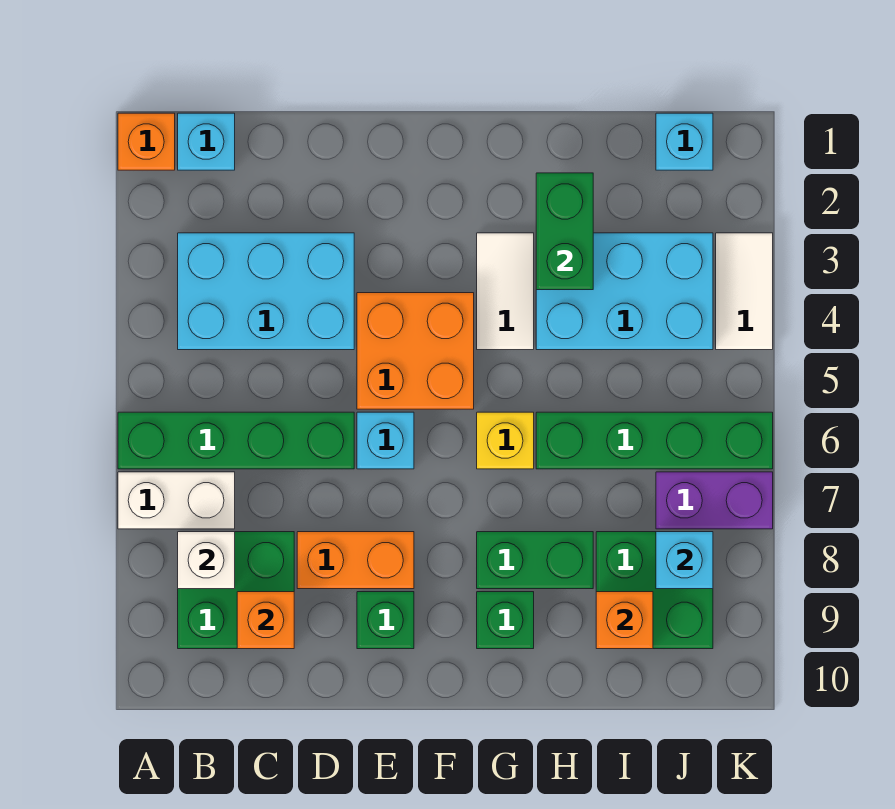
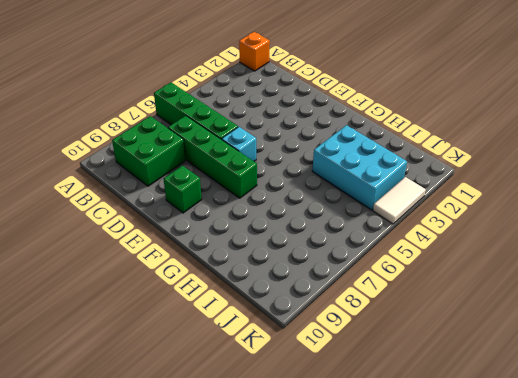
green brick C7:F7 level 1 -> green brick H6:K6 level 1
none -> white brick A7:B7 level 1
none -> cyan brick B1 level 1
none -> cyan brick B3:D4 level 1

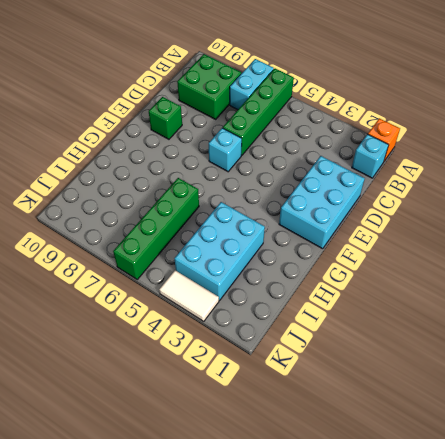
cyan brick A7:B7 level 1 -> white brick A7:B7 level 1
cyan brick D1:F2 level 1 -> cyan brick B3:D4 level 1
none -> orange brick D8:E8 level 1
none -> orange brick E4:F5 level 1
none -> white tile G3:G4 level 1

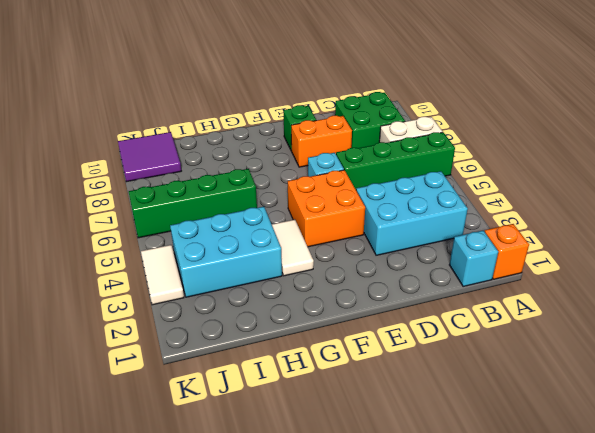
purple tile J9:K10 level 1 -> green brick I8:J9 level 1
none -> yellow brick G6 level 1
none -> green brick G8:H8 level 1
none -> green brick G9 level 1

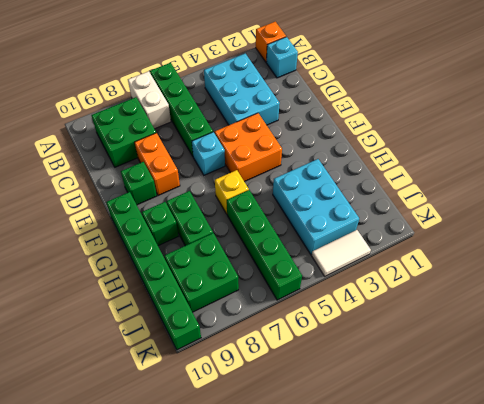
green brick F10:K10 level 1 -> none
none -> white tile G3:G4 level 1
none -> cyan brick J1 level 1
none -> purple brick J7:K7 level 1

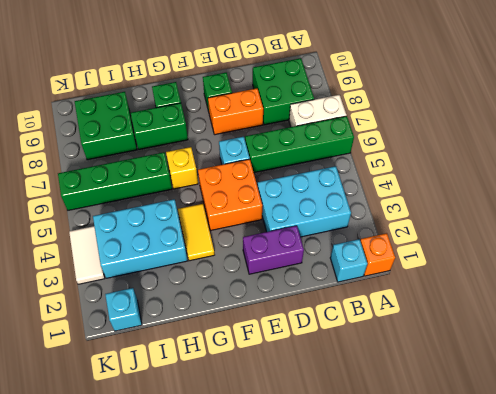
purple brick D2:E2 level 1 -> purple brick J7:K7 level 1
yellow tile G3:G4 level 1 -> white tile G3:G4 level 1
none -> white brick B8 level 2
none -> orange brick C9 level 2
none -> green brick H2:H3 level 2

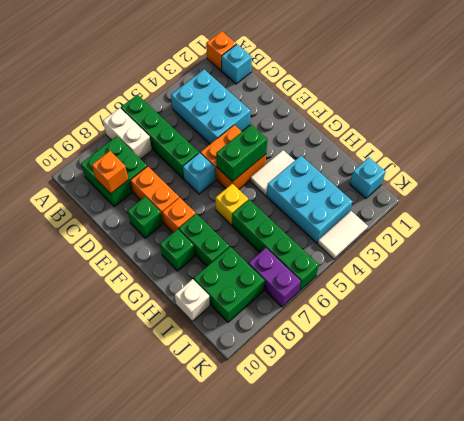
green brick F4:F5 level 2 -> green brick H2:H3 level 2
orange brick F8 level 1 -> orange brick I9 level 2
white brick I10 level 1 -> white brick B8 level 2
none -> cyan brick J8 level 2

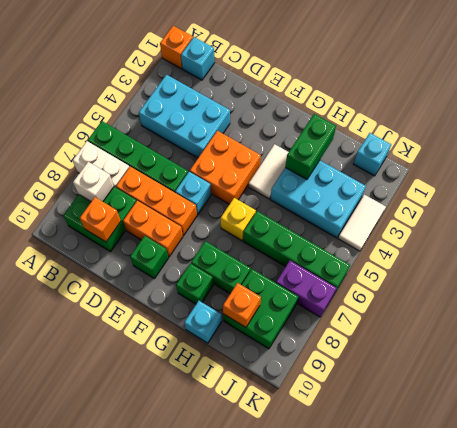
orange brick C7:E7 level 1 -> none
cyan brick H10 level 1 -> cyan brick J8 level 2

